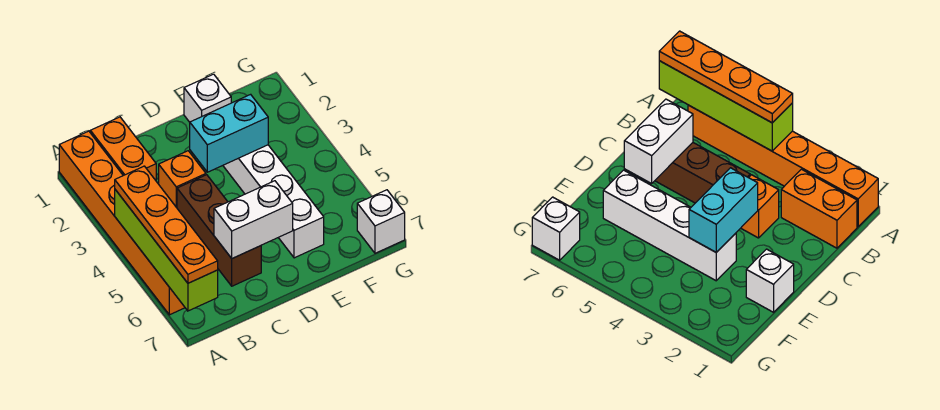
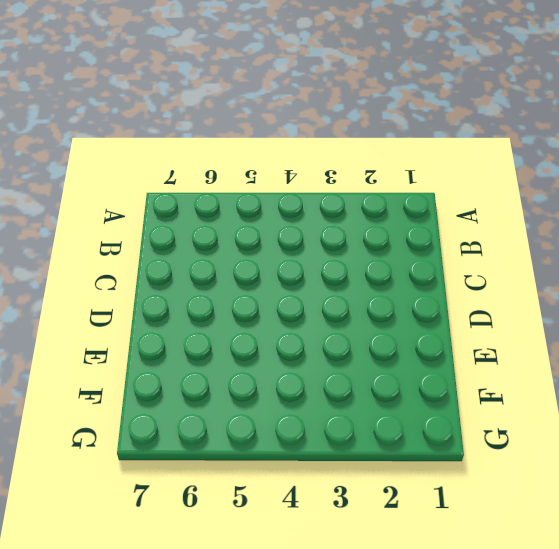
none -> orange brick A1:A6 level 1
none -> orange brick B1:B2 level 1

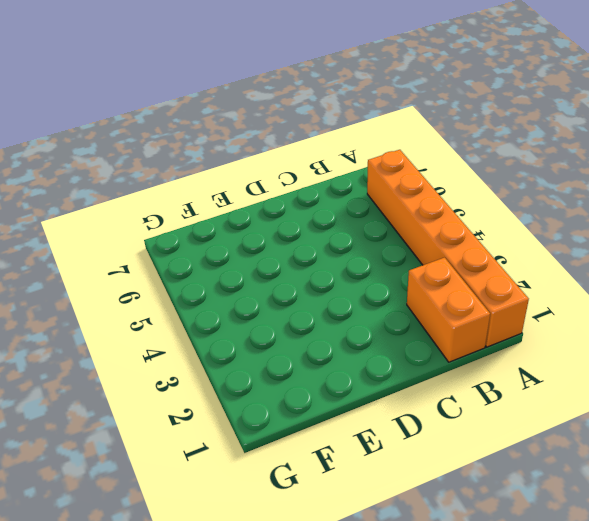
none -> orange brick C3 level 1
none -> brown brick C4:C6 level 1

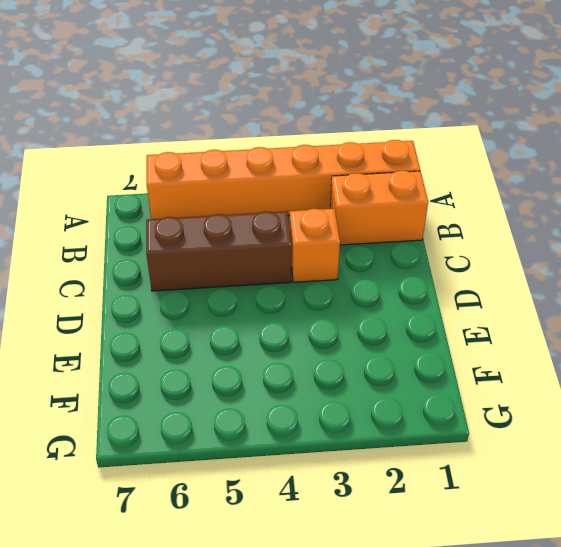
none -> white brick E1 level 1
none -> white brick E3:E6 level 1

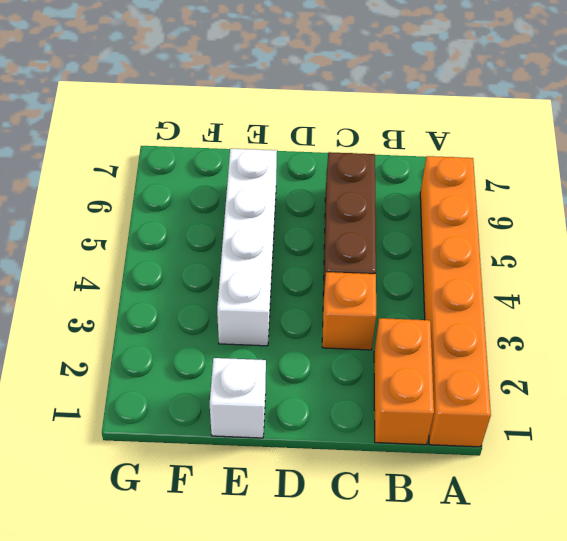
none -> white brick G7 level 1
none -> lime brick A4:A7 level 2

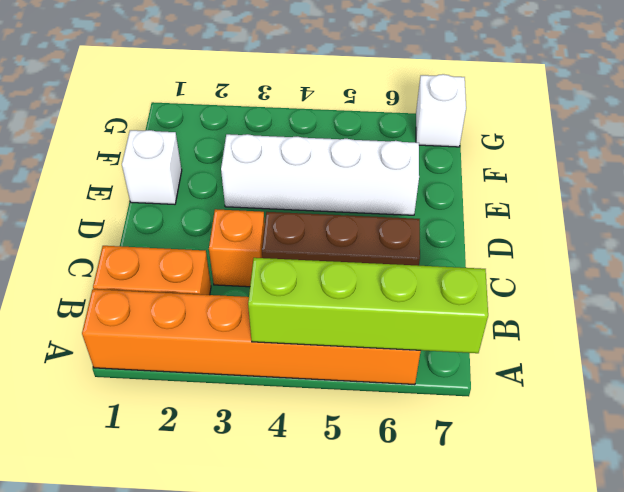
none -> white brick C6:D6 level 2
none -> cyan brick D3:E3 level 2

